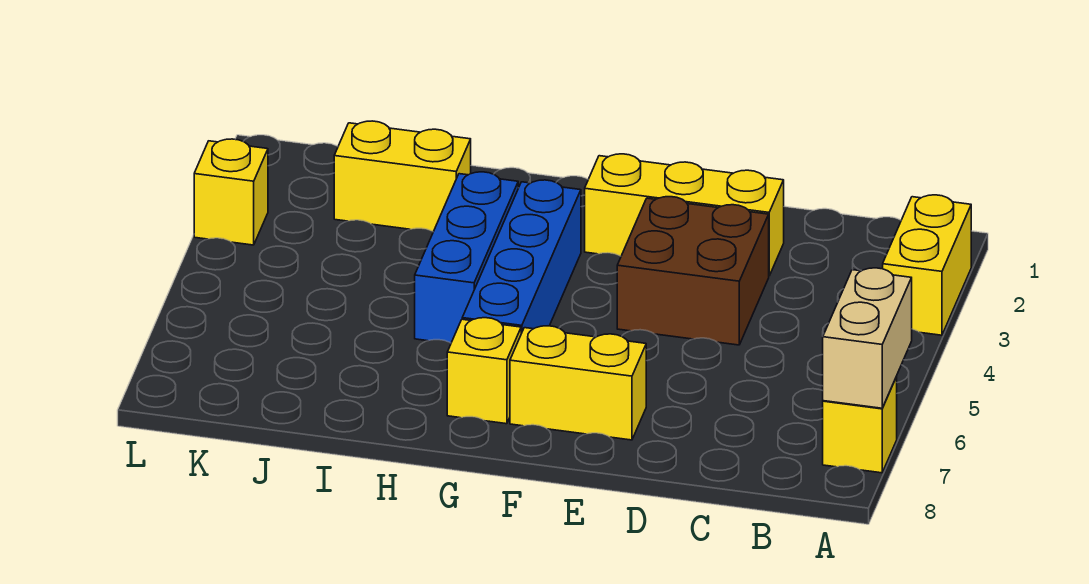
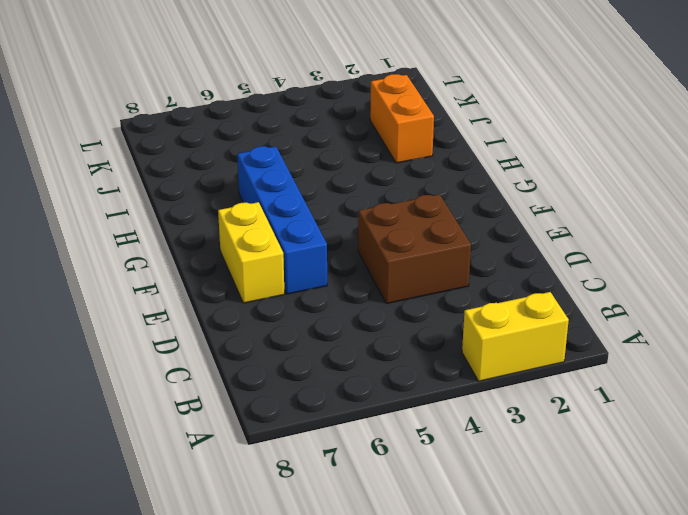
blue brick E6:H6 level 1 -> blue brick G3:G6 level 1
orange brick I2:J2 level 1 -> yellow brick I2:J2 level 1
none -> yellow brick A7 level 1
none -> yellow brick D2:F2 level 1

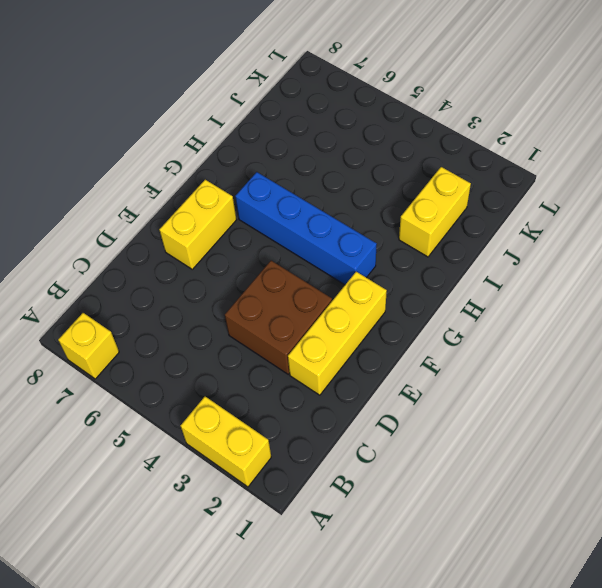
none -> yellow brick G7 level 1
none -> blue brick H3:H5 level 1

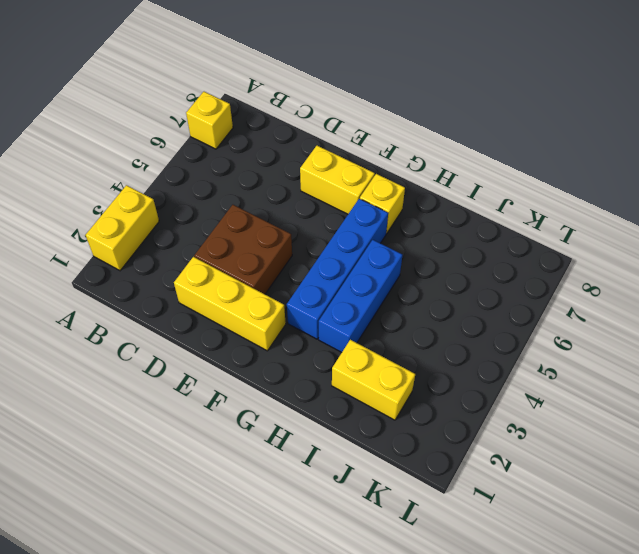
none -> yellow brick L3 level 1
none -> tan brick A6:A7 level 2

